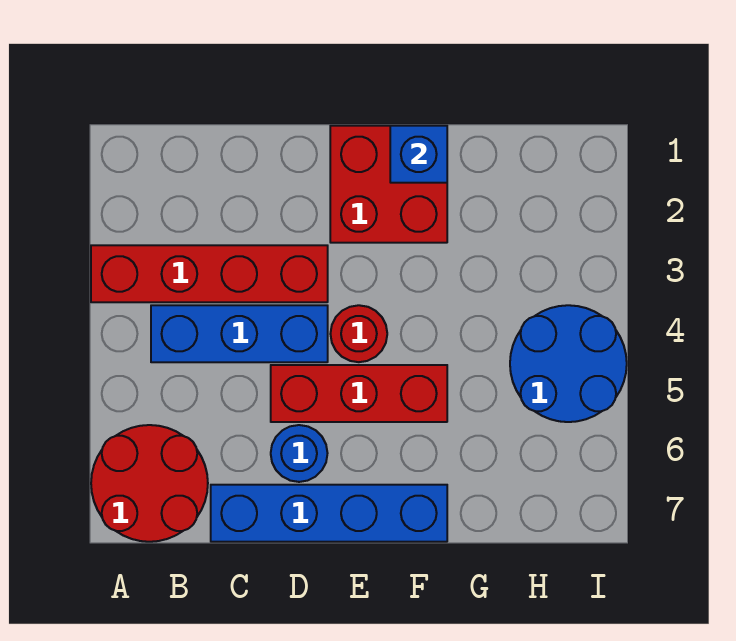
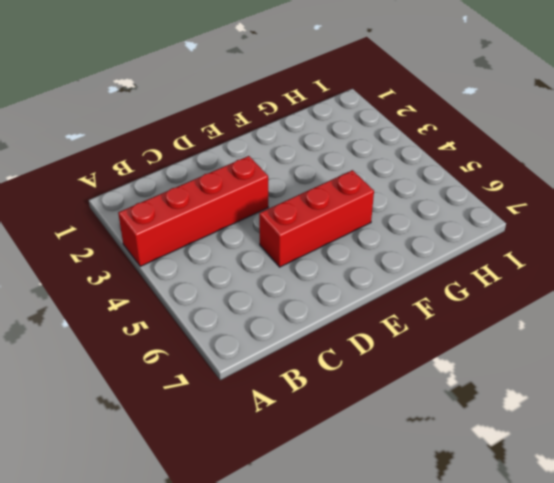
none -> red round brick A6:B7 level 1
none -> blue brick B4:D4 level 1

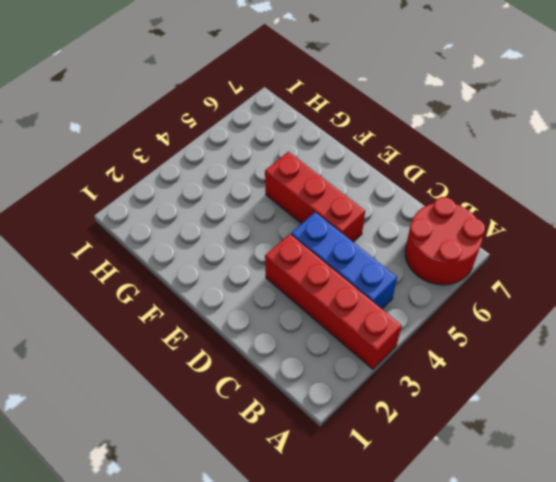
none -> blue brick C7:F7 level 1
none -> blue round brick D6 level 1

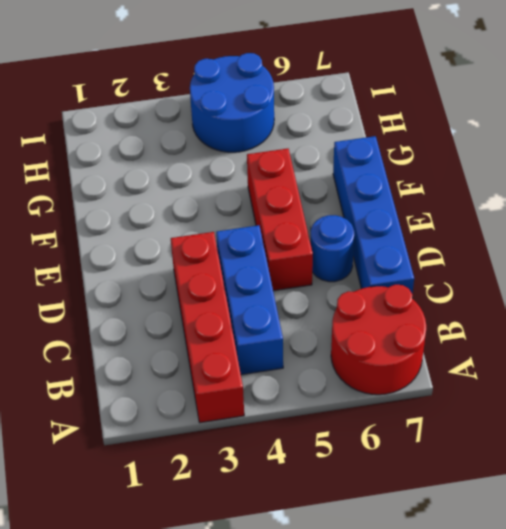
none -> red brick E1:F2 level 1
none -> red round brick E4 level 1

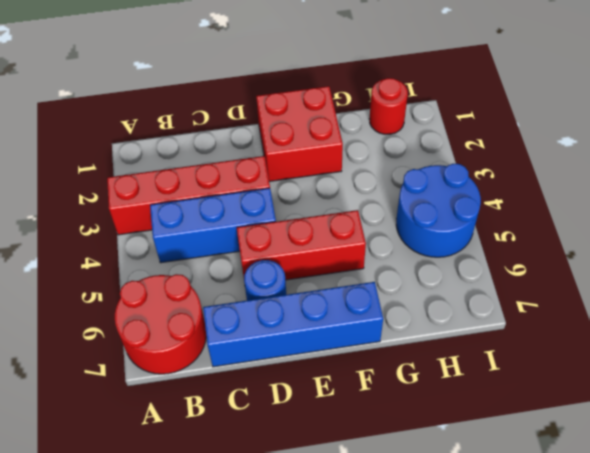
red round brick H1 level 1 -> red round brick E4 level 1
none -> blue brick F1 level 2

